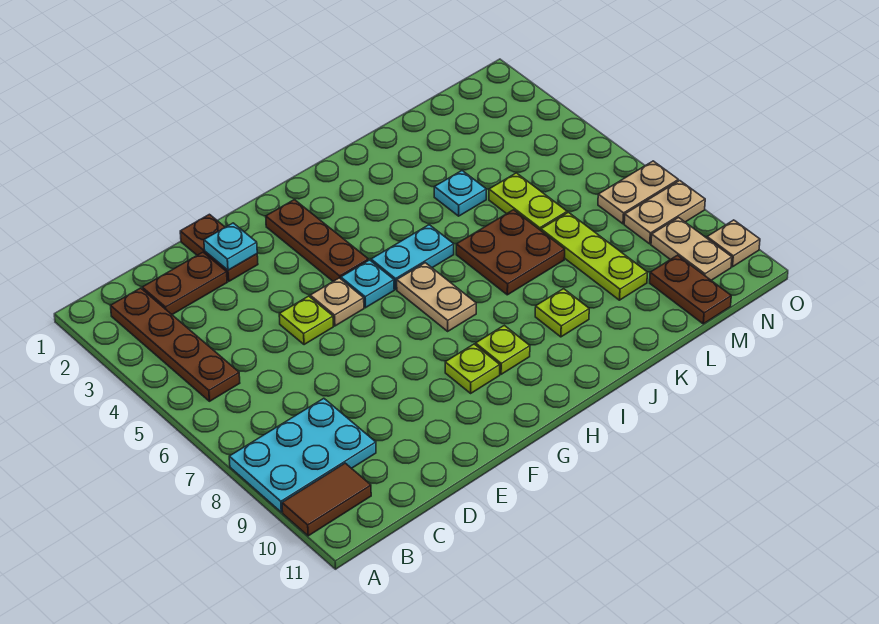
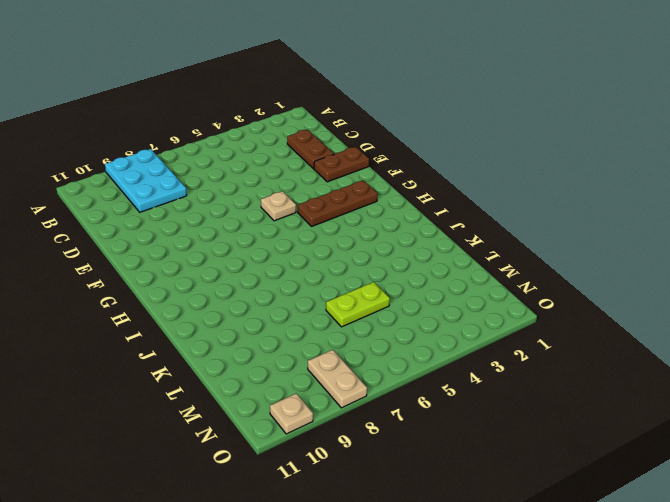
none -> brown tile A10:B10 level 1
none -> brown plate B2:B5 level 1
none -> lime plate E5 level 1

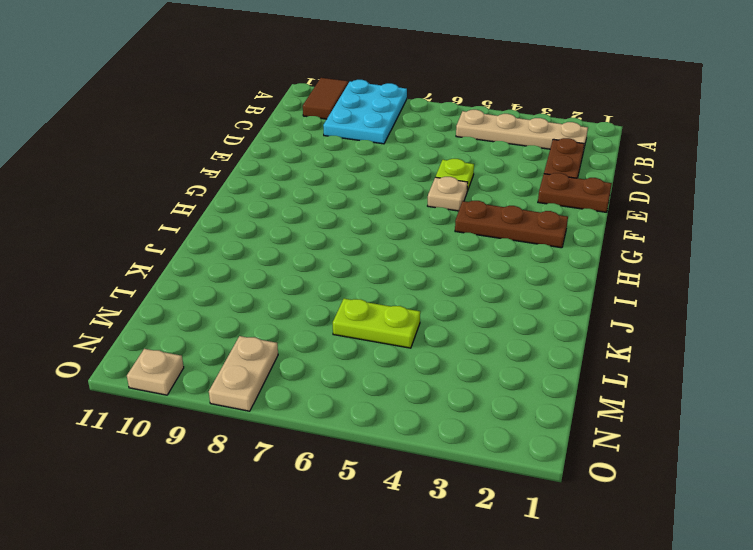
tan plate B2:B5 level 1 -> brown plate B2:B5 level 1
none -> cyan plate G5 level 1
none -> lime plate G9 level 1
none -> cyan plate H5:I5 level 1

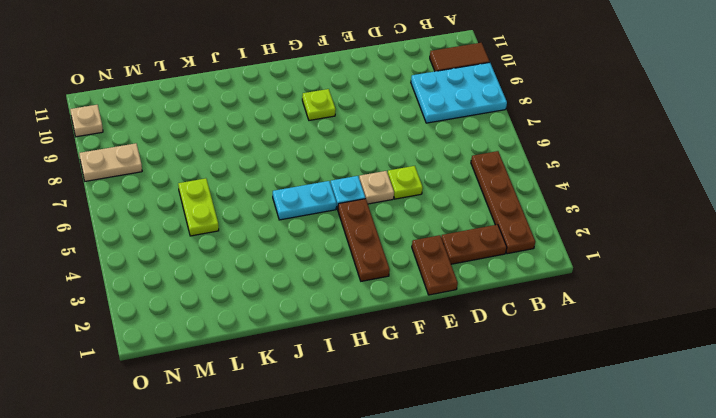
none -> tan plate H6:H7 level 1
none -> lime plate H9 level 1
none -> brown plate J6:K7 level 1

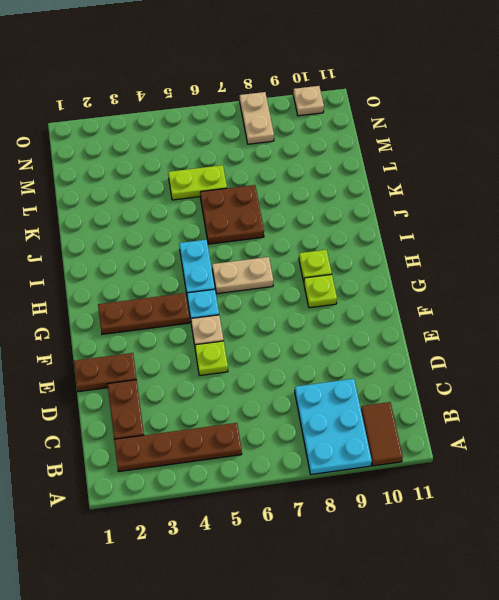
none -> lime plate J9 level 1
none -> cyan plate K4 level 1
none -> lime plate L7:L9 level 1

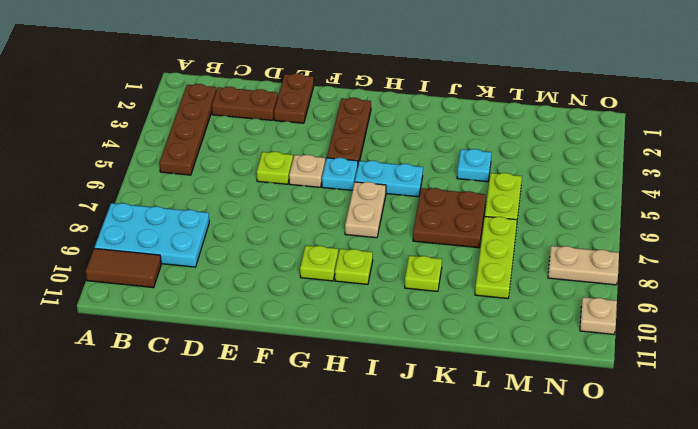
none -> brown plate M10:M11 level 1
none -> tan plate N7:O7 level 1
none -> tan plate N9:N10 level 1

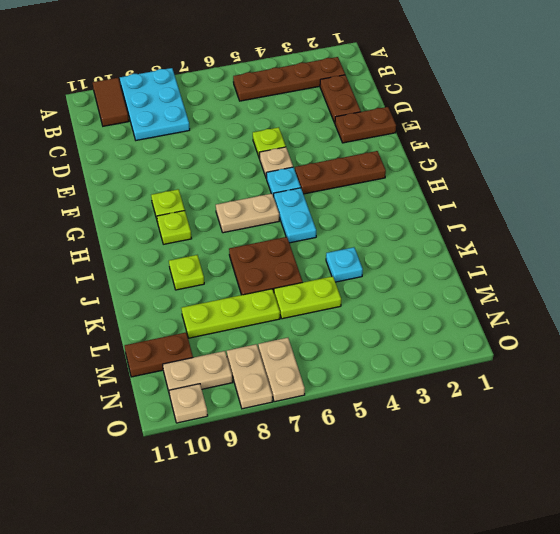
none -> cyan plate E2 level 2

